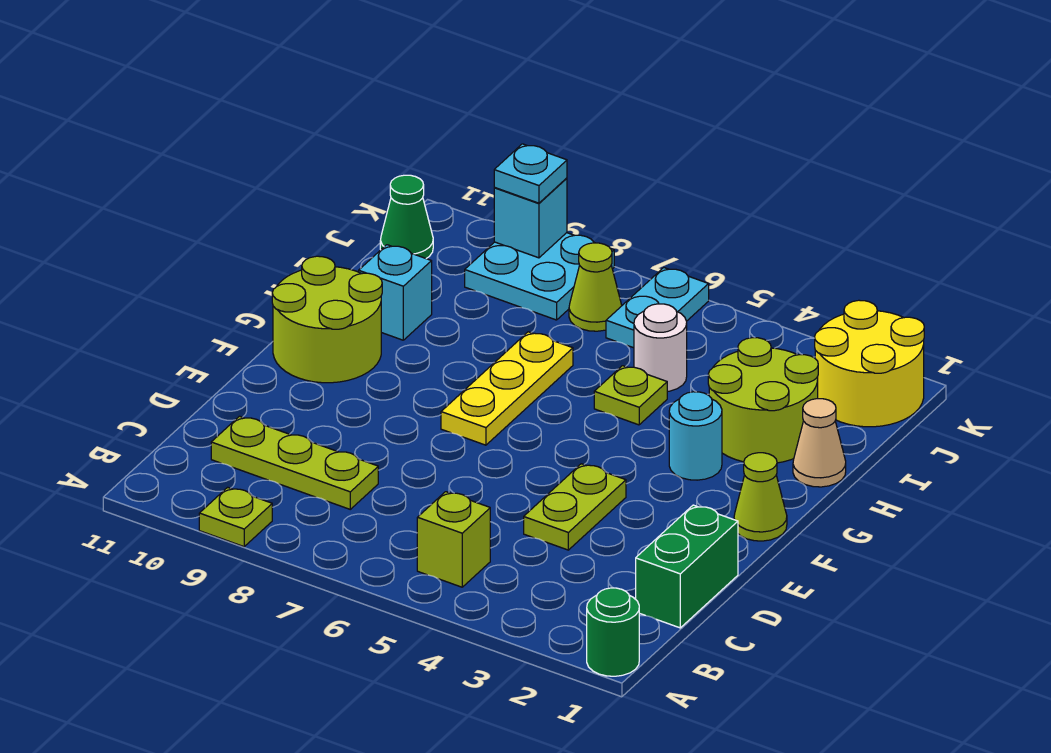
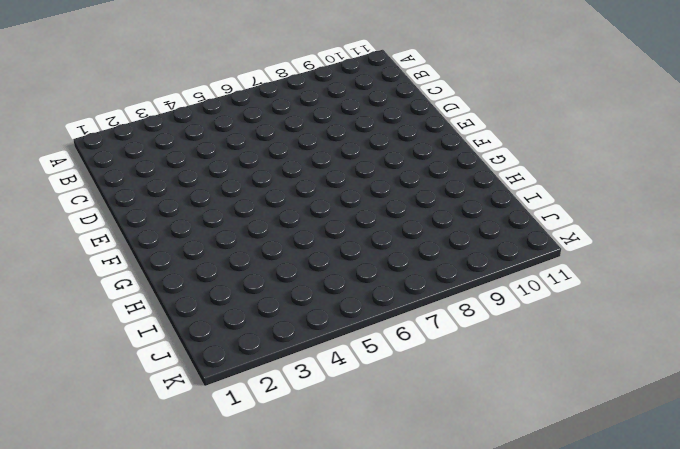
none -> green round brick A1 level 1
none -> lime plate A9 level 1
none -> lime brick B5 level 1

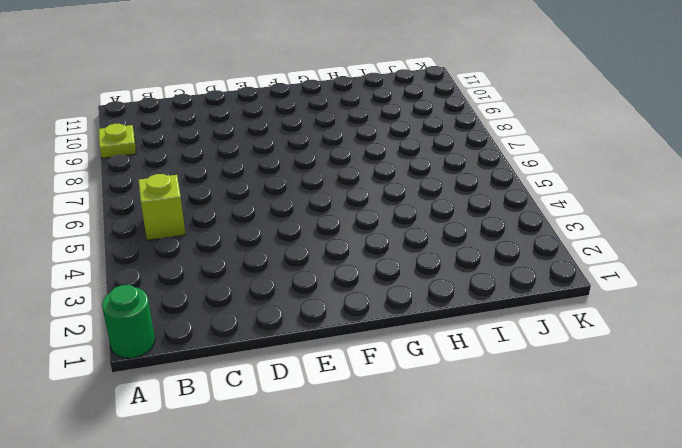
none -> green brick C1:D1 level 1
none -> lime plate C8:C10 level 1
none -> lime plate D4:E4 level 1

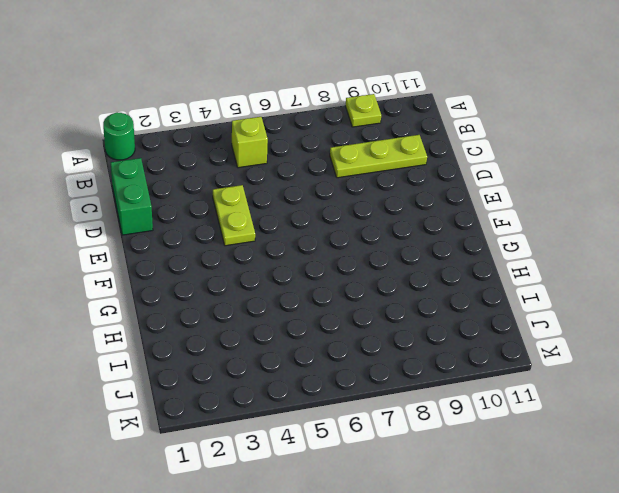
none -> lime cone F1 level 1
none -> yellow plate F7:H7 level 1
none -> lime round brick F10:G11 level 1

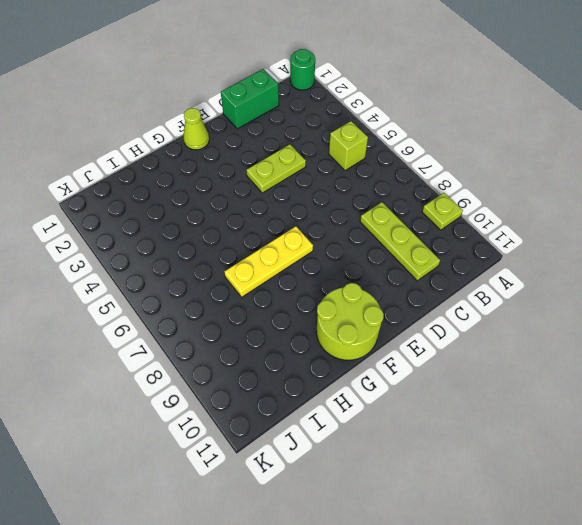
none -> cyan round brick G3 level 1
none -> tan cone H1 level 1
none -> lime round brick H2:I3 level 1

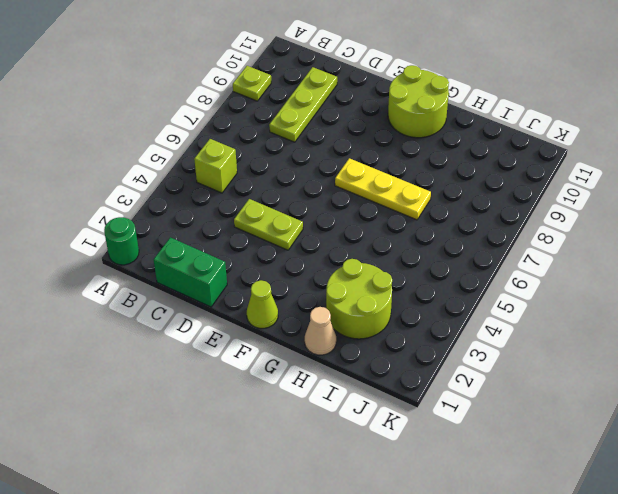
none -> cyan round brick G3 level 1
none -> lime plate H5 level 1
none -> cyan brick H10 level 1

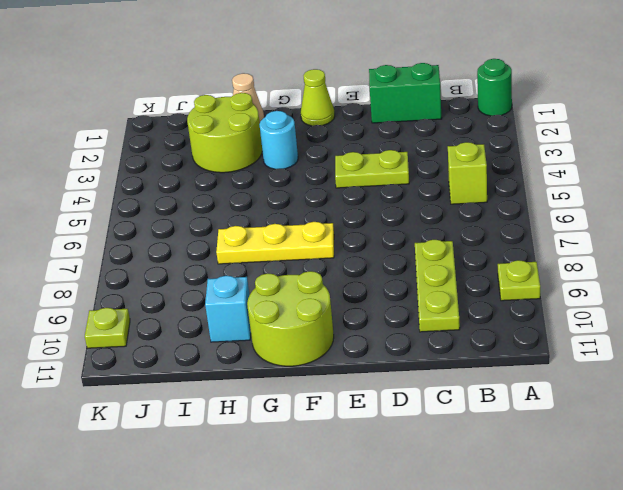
lime plate K10 level 1 -> lime plate H5 level 1
none -> white round brick I5 level 1
none -> yellow round brick J1:K2 level 1
none -> cyan plate J6:K6 level 1

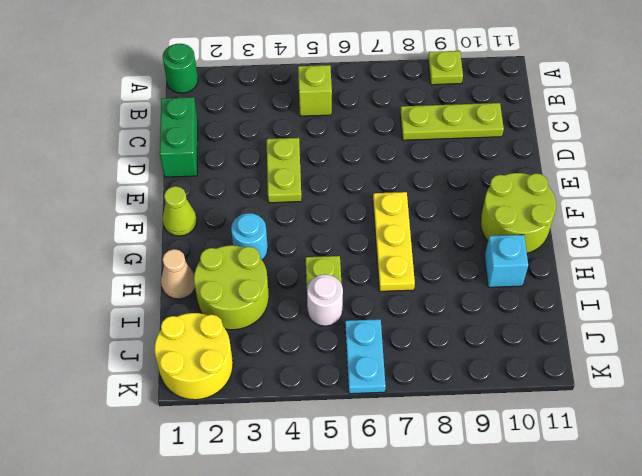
none -> lime cone J7 level 1
none -> cyan plate J8:K9 level 1
none -> green cone J11 level 1

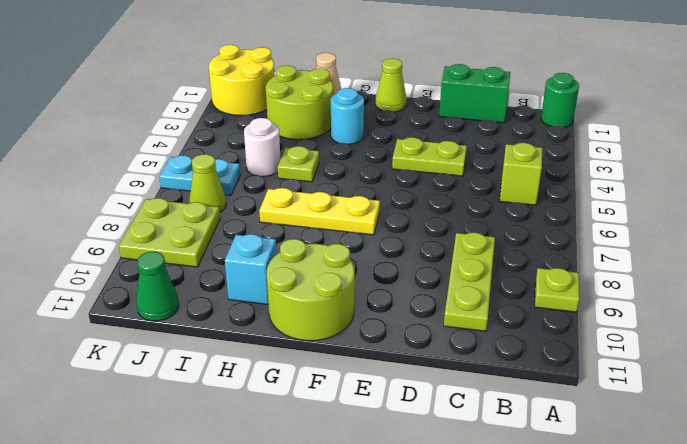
lime plate J8:K9 level 1 -> cyan plate J8:K9 level 1
none -> cyan brick K9 level 2
none -> cyan plate K9 level 3

